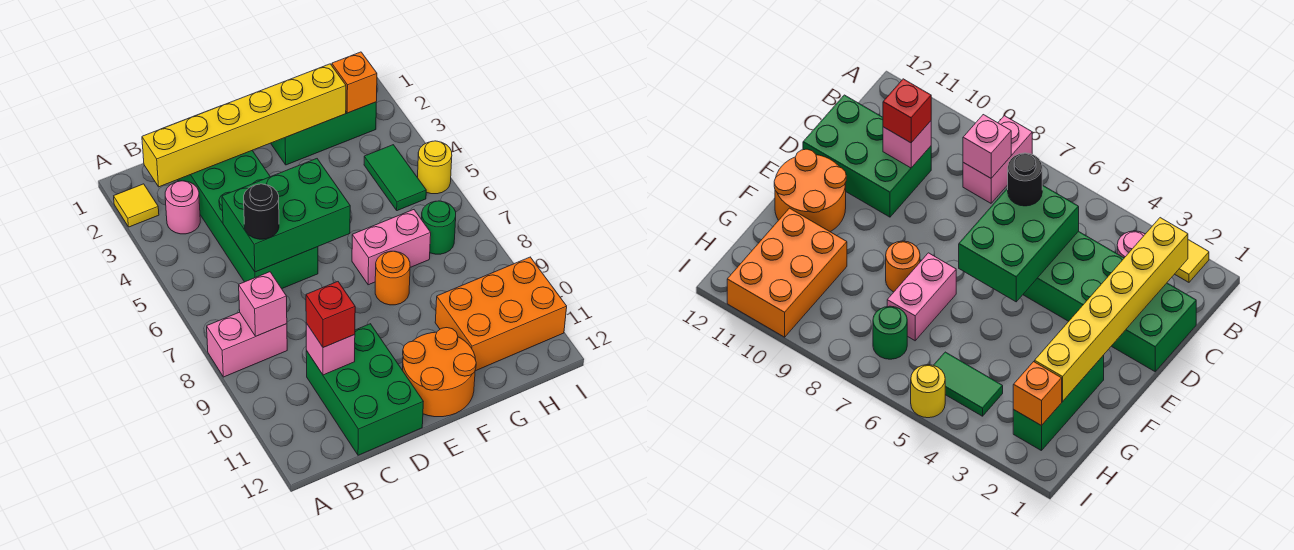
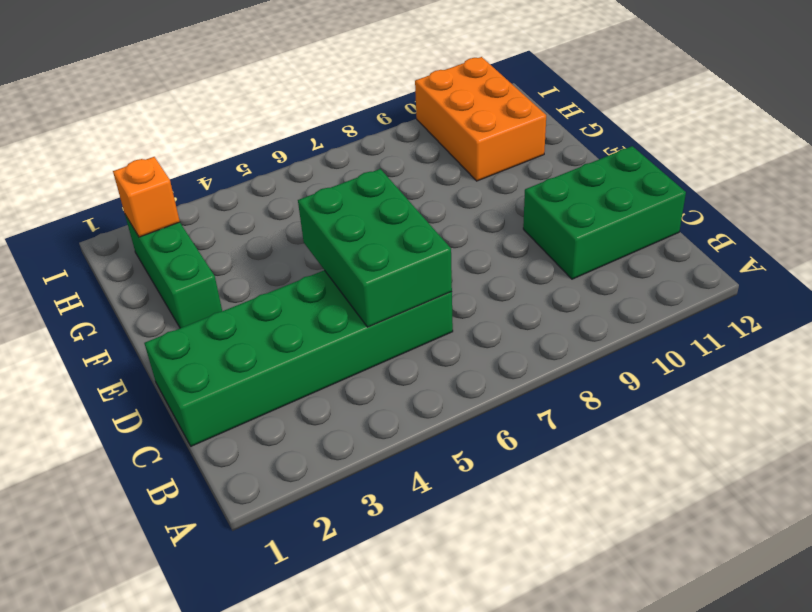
none -> yellow tile A2 level 1
none -> pink brick A8:B8 level 1
none -> pink round brick B3 level 1

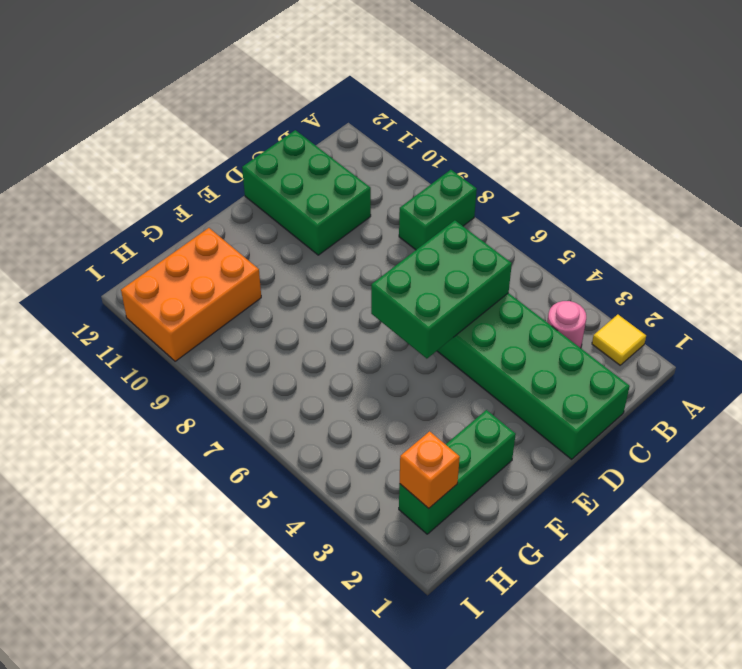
green brick A8:B8 level 1 -> pink brick A8:B8 level 1
none -> orange round brick E11:F12 level 1
none -> pink brick F7:G7 level 1
none -> orange round brick F8 level 1

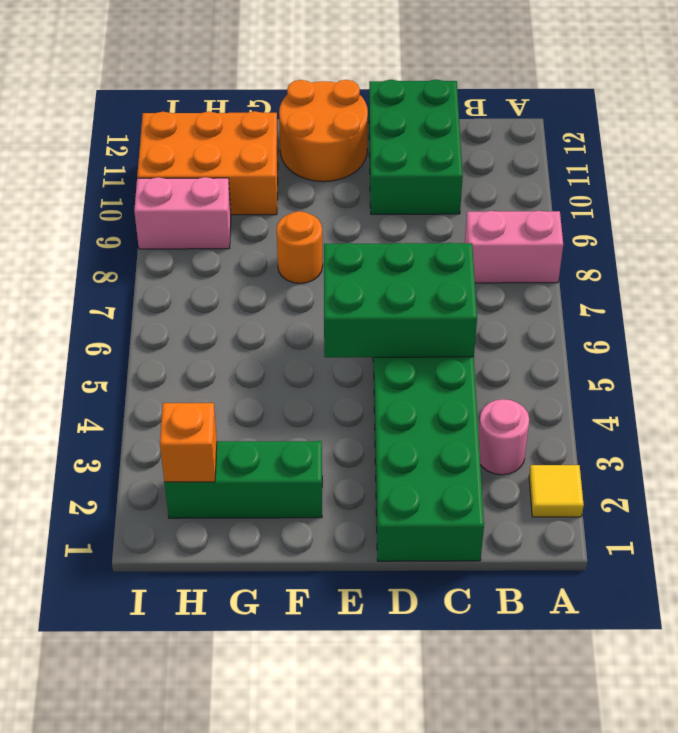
pink brick H9:I9 level 1 -> pink brick F7:G7 level 1
none -> green tile H4:H5 level 1
none -> green round brick H7 level 1
none -> yellow round brick I5 level 1

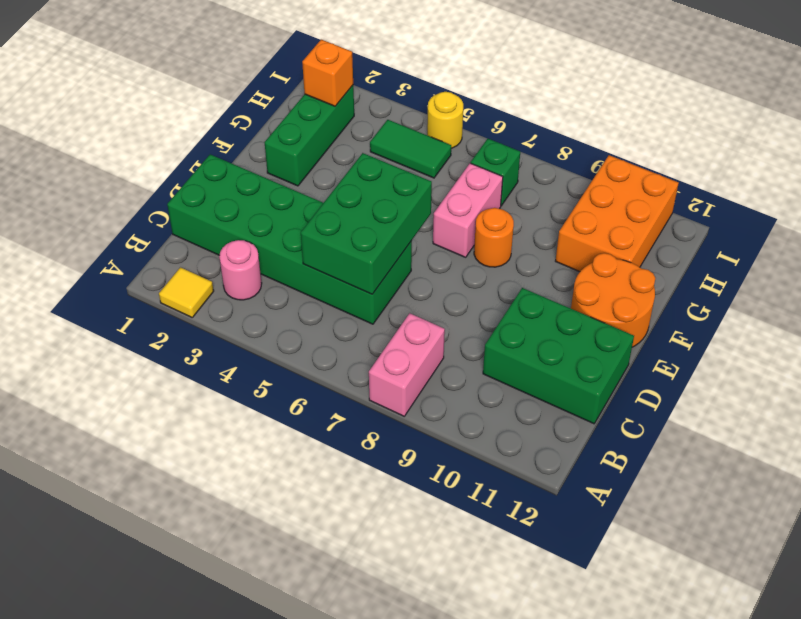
green brick H7 level 1 -> green round brick H7 level 1
none -> yellow brick B2:G2 level 2
none -> pink brick B8 level 2
none -> pink brick C10 level 2

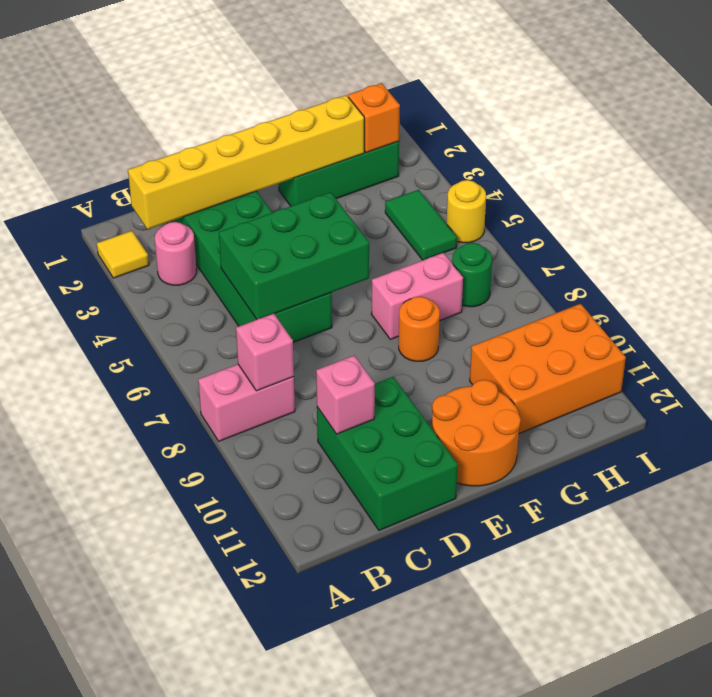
none -> black round brick C6 level 3
none -> red brick C10 level 3

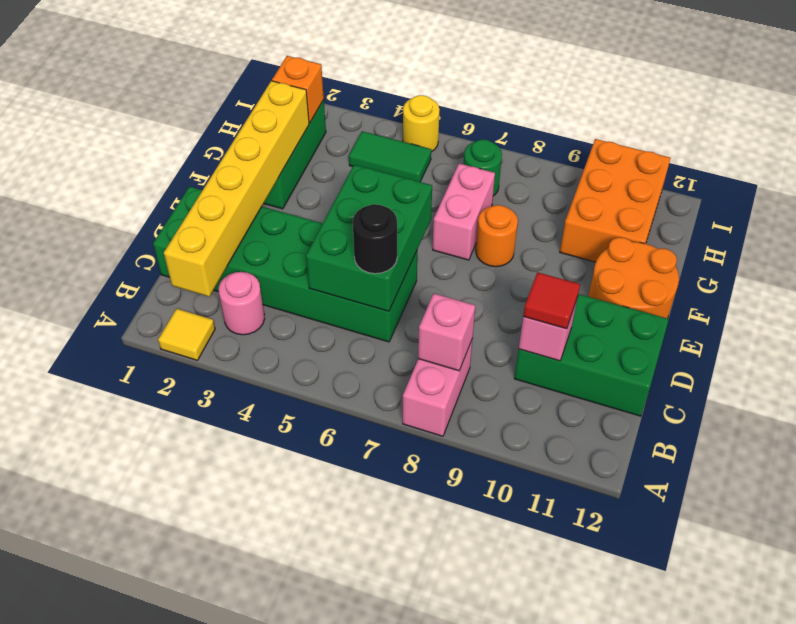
red tile C10 level 3 -> red brick C10 level 3

